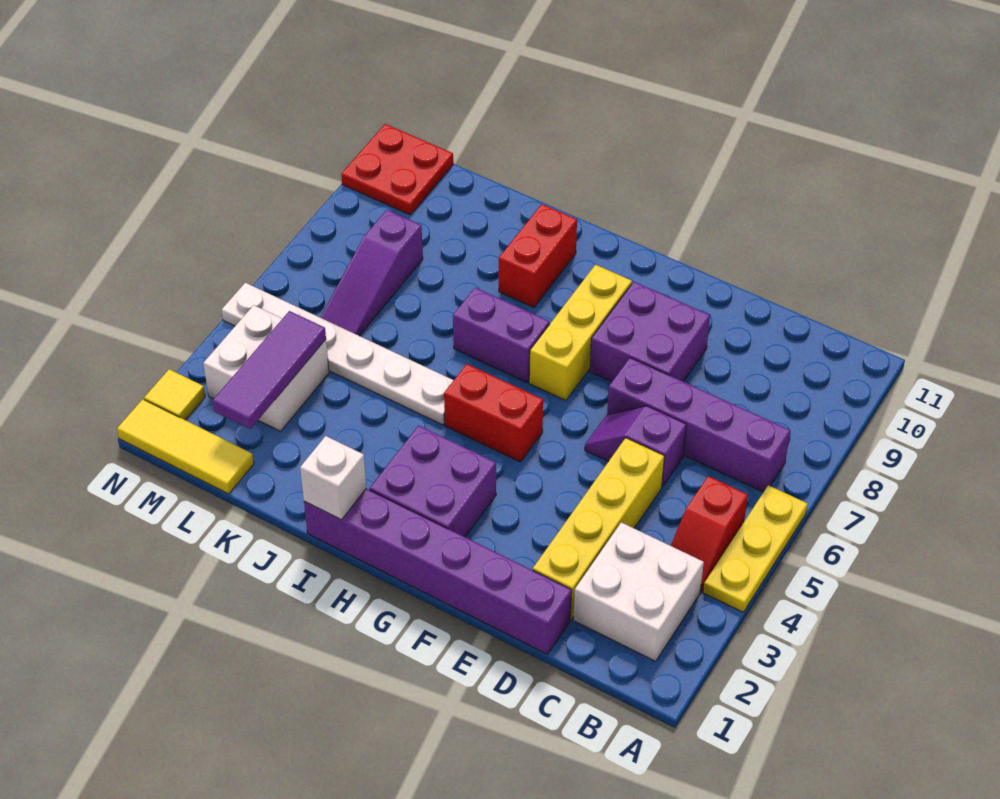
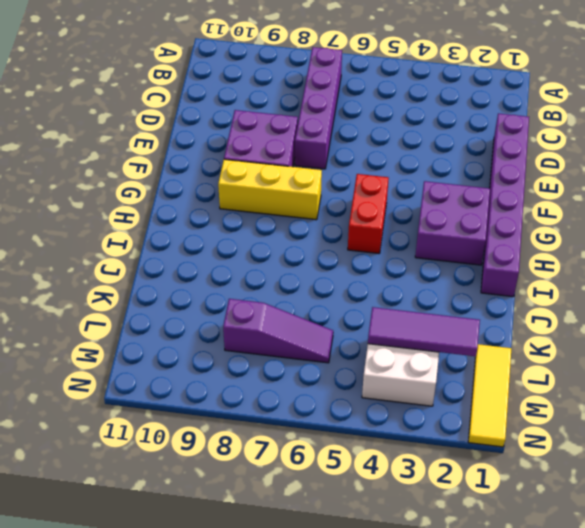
none -> yellow plate A4:A6 level 1
none -> white brick B2:C3 level 1
none -> red slope B4:B5 level 1 top 5

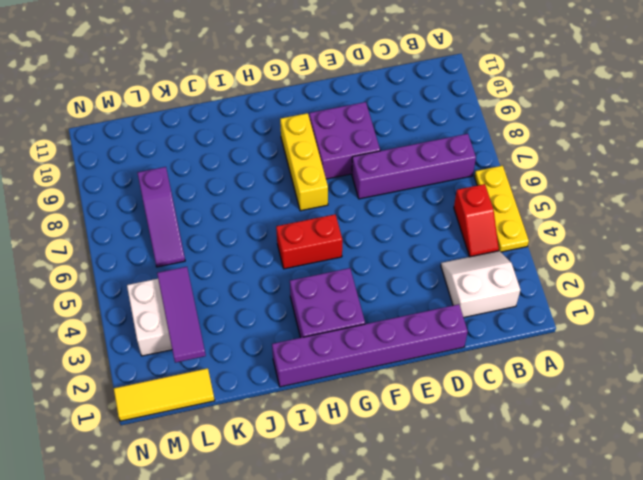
white slope B2:C3 level 1 top 2 -> white brick B2:C3 level 1
none -> yellow brick D2:D5 level 1
none -> purple slope D6:E6 level 1 top D
none -> purple brick H7:I7 level 1

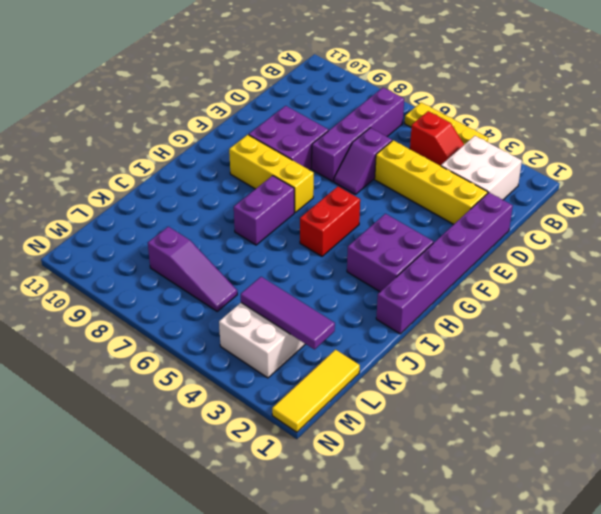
none -> white plate I5:N5 level 1
none -> red brick I9:I10 level 1
none -> red plate M10:N11 level 1

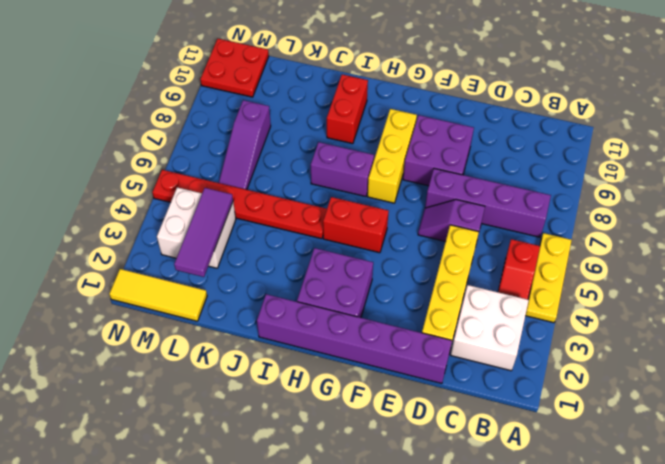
red plate I5:N5 level 1 -> white plate I5:N5 level 1
none -> yellow tile N2 level 1
none -> white brick I1 level 2

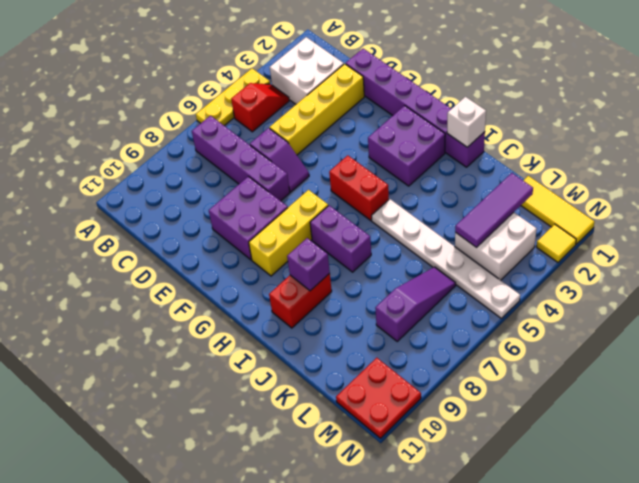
purple brick I9 level 2 -> none

